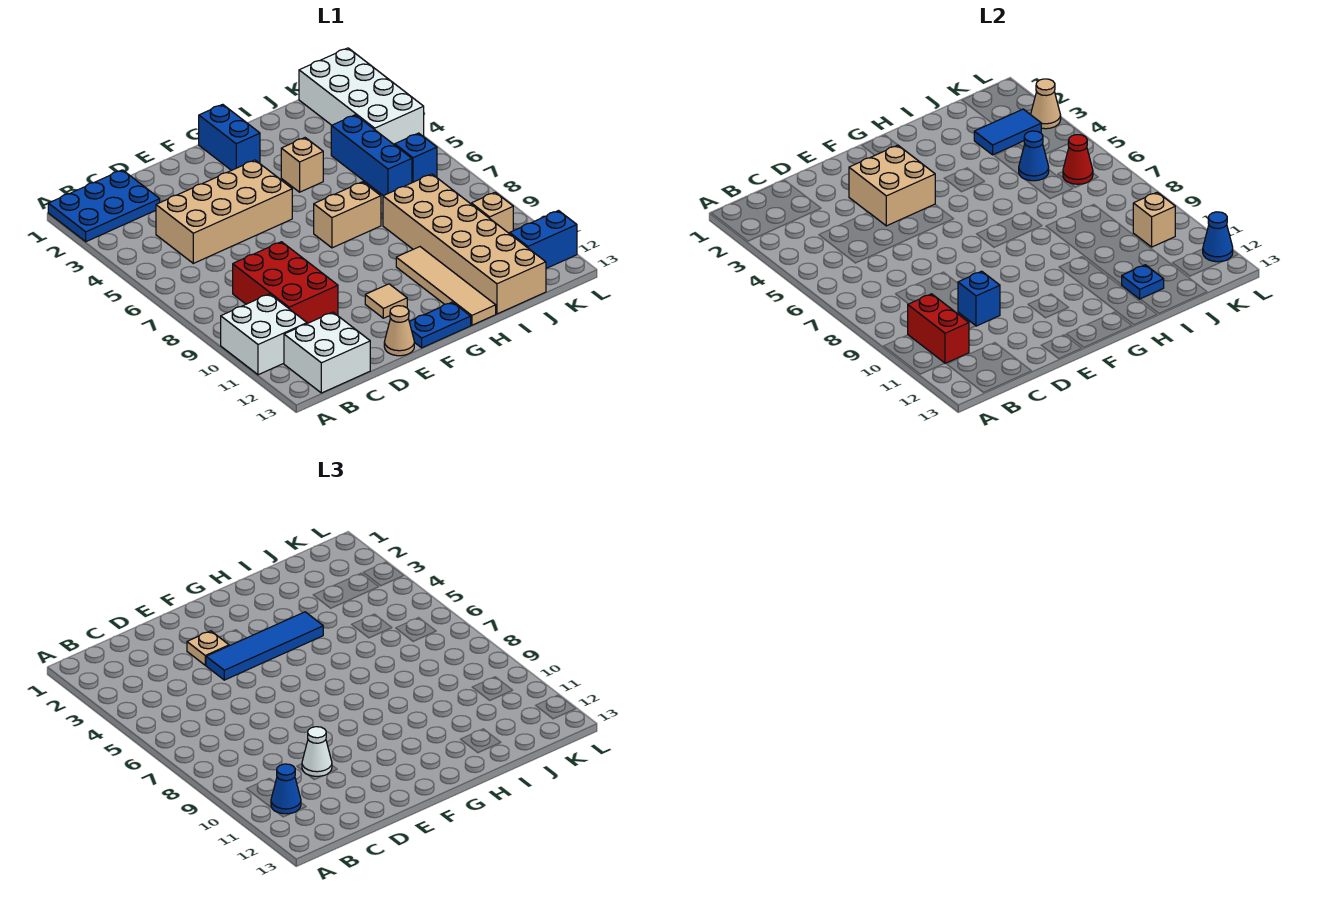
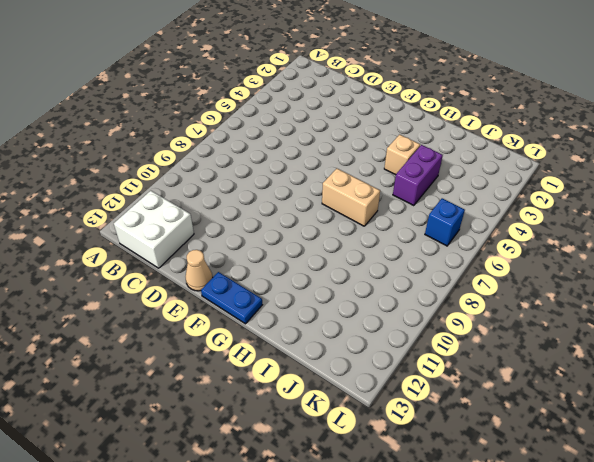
purple brick I4:I5 level 1 -> none
none -> blue plate A1:C2 level 1
none -> white brick A10:B11 level 1
none -> tan brick C4:F5 level 1
none -> red brick C8:D10 level 1

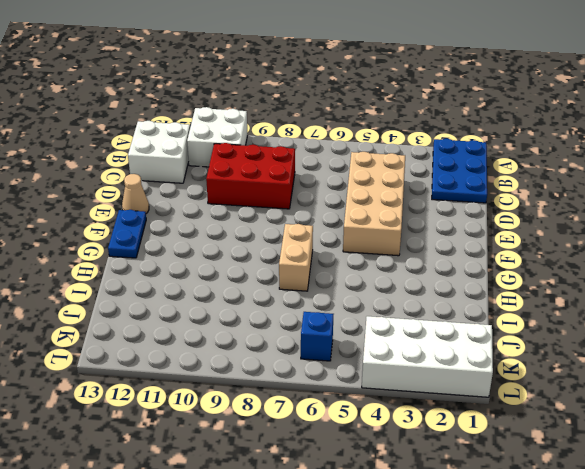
none -> tan tile F11 level 1
none -> blue brick G1:G2 level 1
none -> tan brick H4 level 1
none -> tan tile H10:H13 level 1

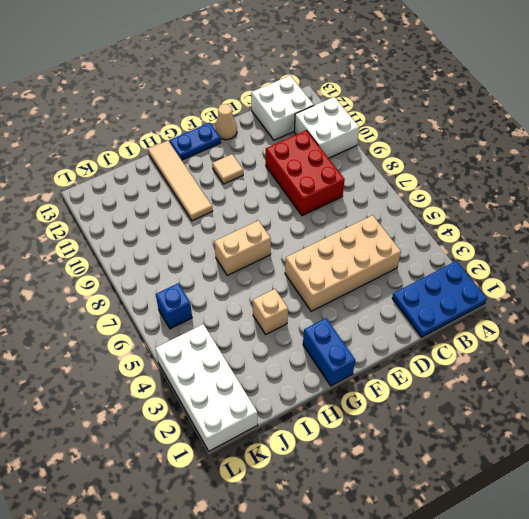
none -> tan brick I8:J13 level 1
none -> blue brick J4:J6 level 1
none -> tan brick K10 level 1
none -> blue brick K12:L12 level 1

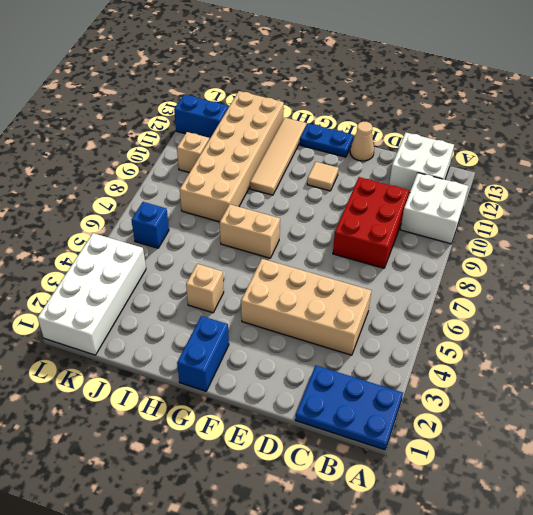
none -> blue brick J4:J6 level 1
none -> red brick B10:B11 level 2
none -> blue brick D10 level 2
none -> tan brick E3:F4 level 2

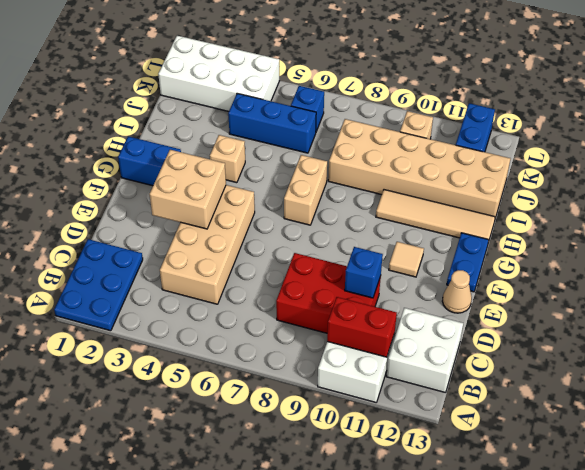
none -> blue plate I12 level 2
none -> blue tile J3:K3 level 2
none -> blue cone J5 level 2
none -> red cone K6 level 2

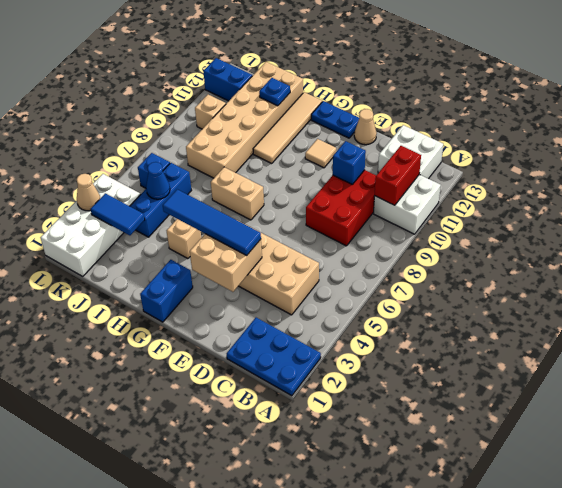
none -> red cone K6 level 2
none -> tan brick K10 level 2
none -> blue cone L12 level 2
none -> blue cone B11 level 3

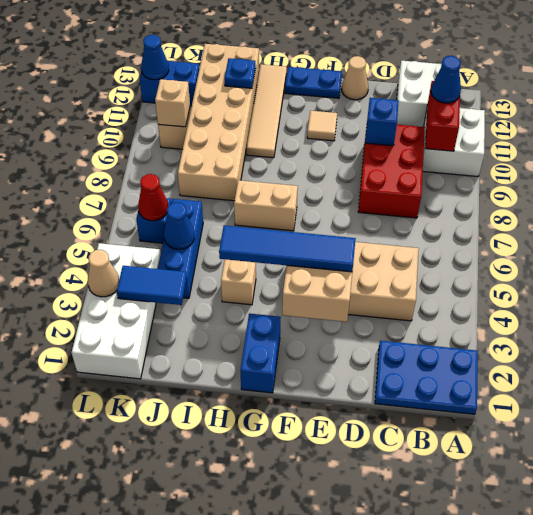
none -> white cone D10 level 3
none -> tan plate E3 level 3

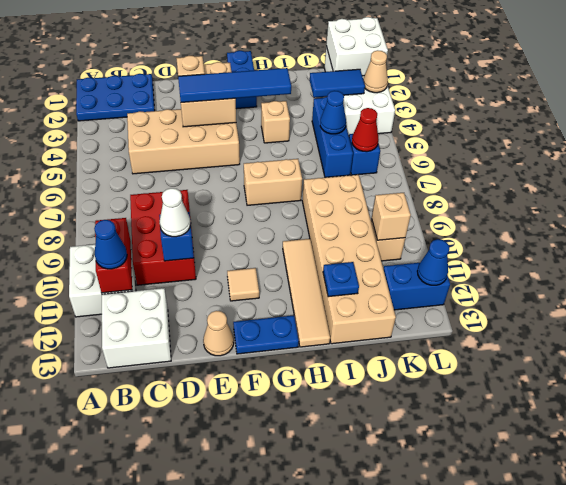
white brick K1:L2 level 2 -> none

